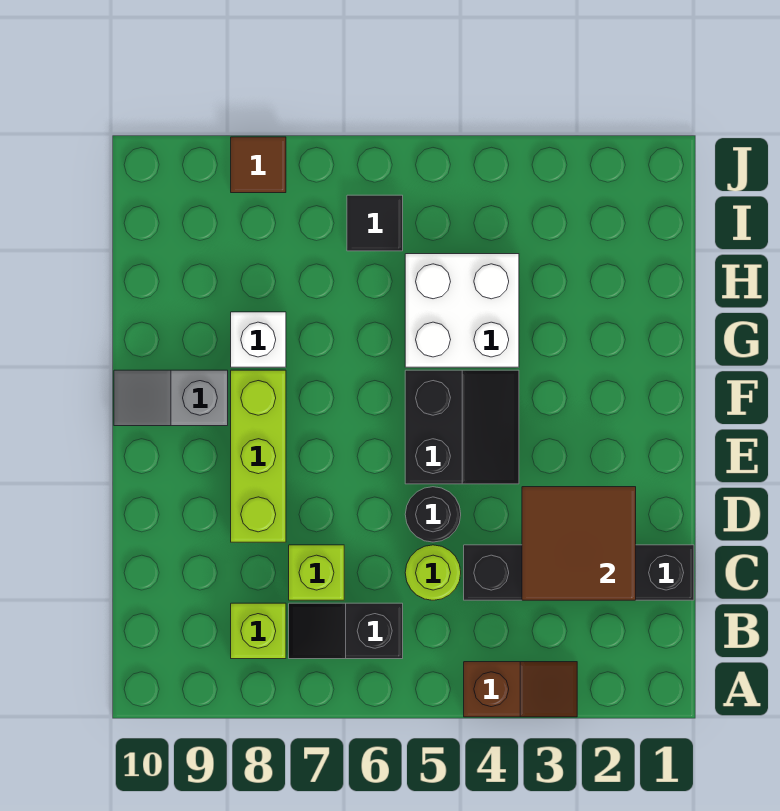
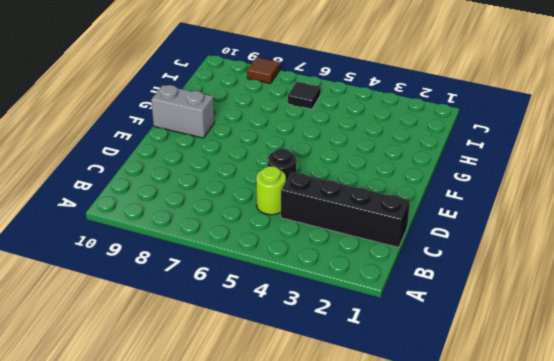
grey brick F9:F10 level 1 -> grey slope F9:F10 level 1 top 9
none -> brown slope A3:A4 level 1 top 4
none -> black slope B6:B7 level 1 top 6
none -> lime brick B8 level 1

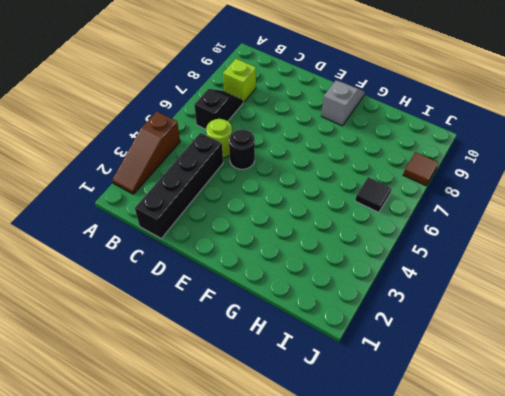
brown slope A2:A4 level 1 top 4 -> brown slope A3:A4 level 1 top 4
none -> lime brick C7 level 1
none -> lime brick D8:F8 level 1
none -> black slope E4:F5 level 1 top 5

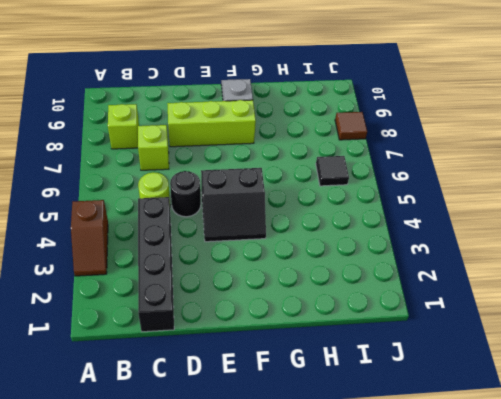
none -> black slope B6:B7 level 1 top 6
none -> white brick G4:H5 level 1
none -> white brick G8 level 1

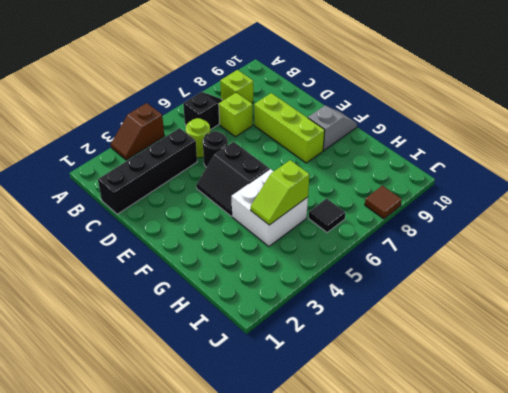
lime slope H4:H5 level 2 top 5 -> none
none -> white brick G8 level 1
none -> brown tile C2:D3 level 2

